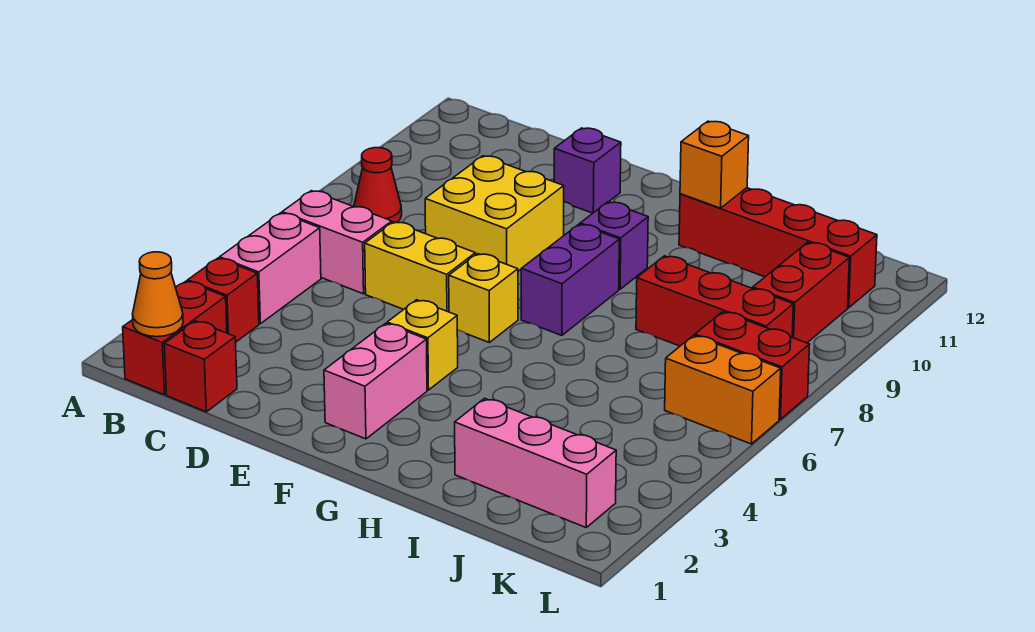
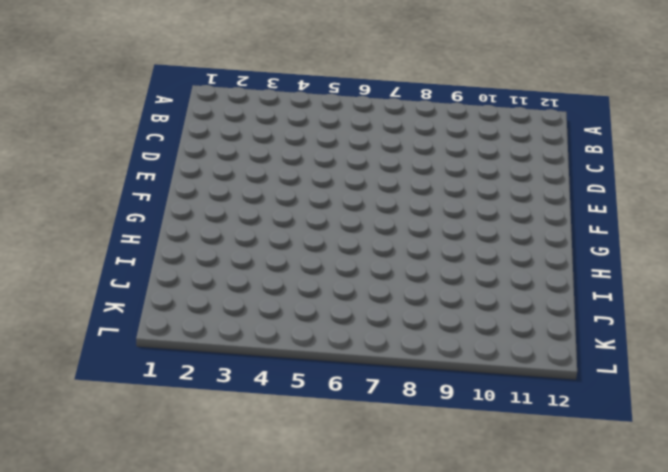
none -> red brick B1:B2 level 1
none -> red brick B3 level 1
none -> pink brick B4:B5 level 1

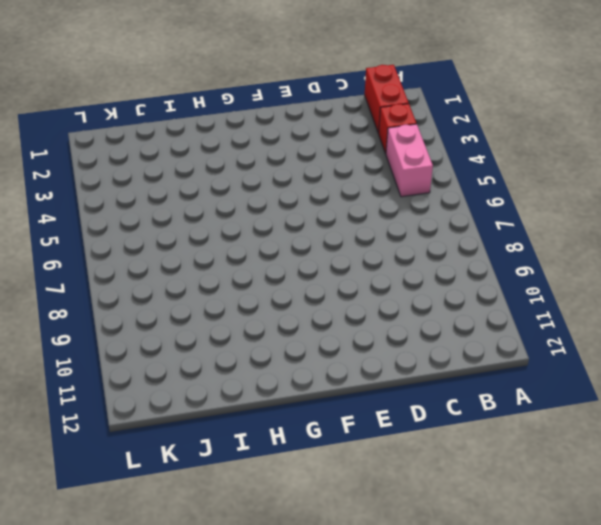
none -> pink brick B6:C6 level 1
none -> red cone B8 level 1
none -> red brick C1 level 1

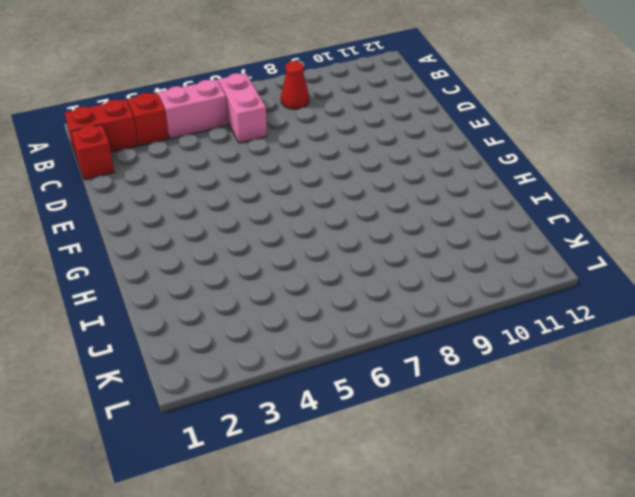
none -> yellow brick D6:E6 level 1
none -> yellow brick D8:E9 level 1
none -> purple brick E11 level 1

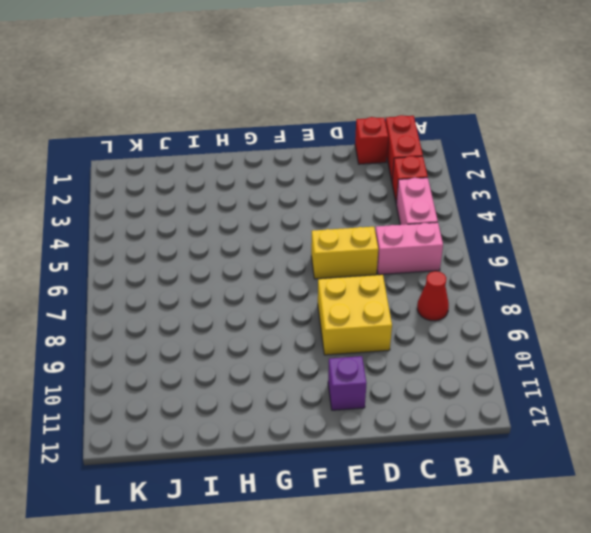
none -> pink brick F2:F3 level 1
none -> yellow brick F4 level 1
none -> yellow brick F6 level 1

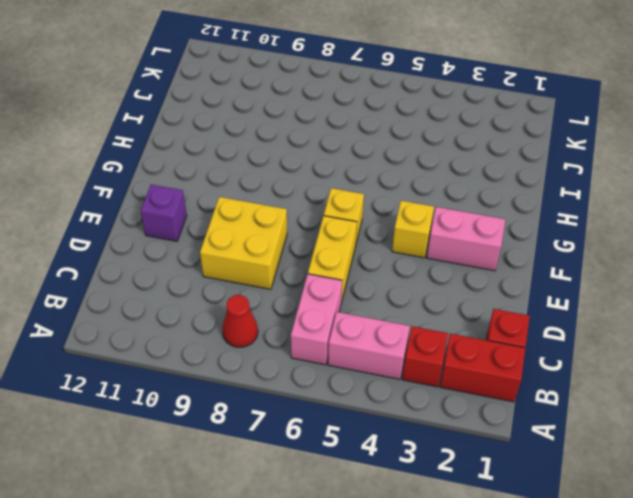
none -> purple brick G7:G8 level 1
none -> purple brick G9 level 1
none -> red brick H11:K11 level 1

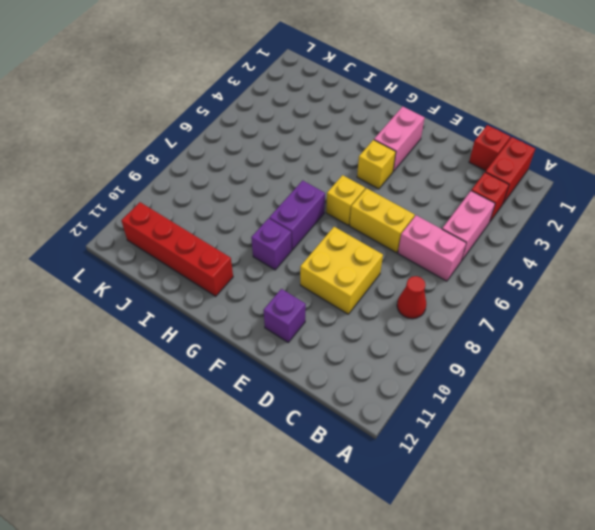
none -> pink brick I2:K2 level 1
none -> red brick I8:K8 level 1
none -> orange brick K6:L6 level 1

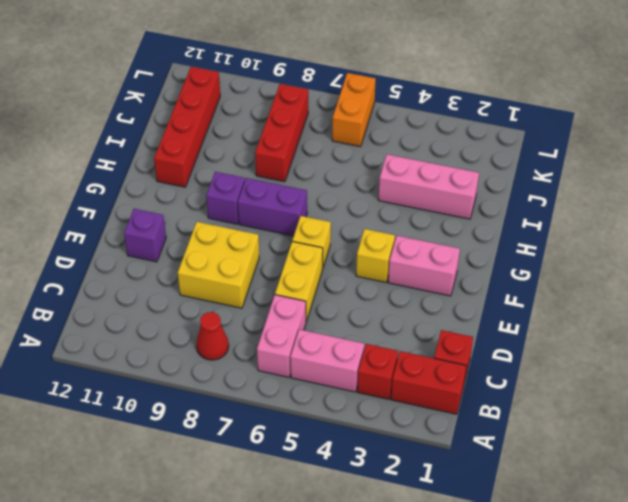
pink brick I2:I4 level 1 -> pink brick I2:K2 level 1
none -> red brick K7:L7 level 1
none -> red brick K9:K10 level 1
none -> orange cone B1 level 2

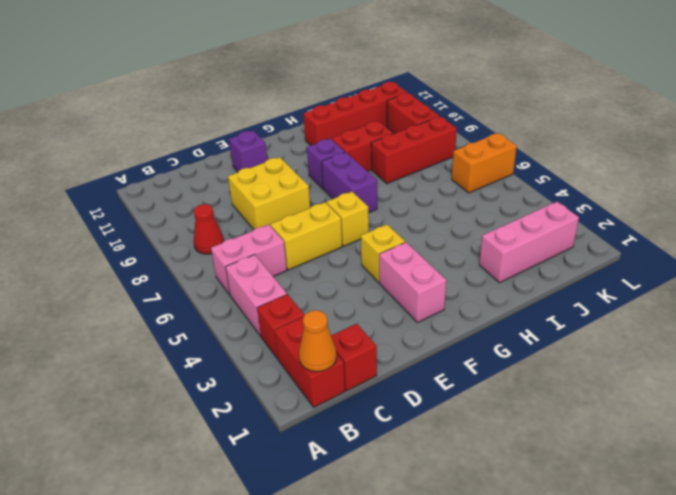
red brick H9:I9 level 1 -> red brick K7:L7 level 1
none -> orange brick H11 level 2

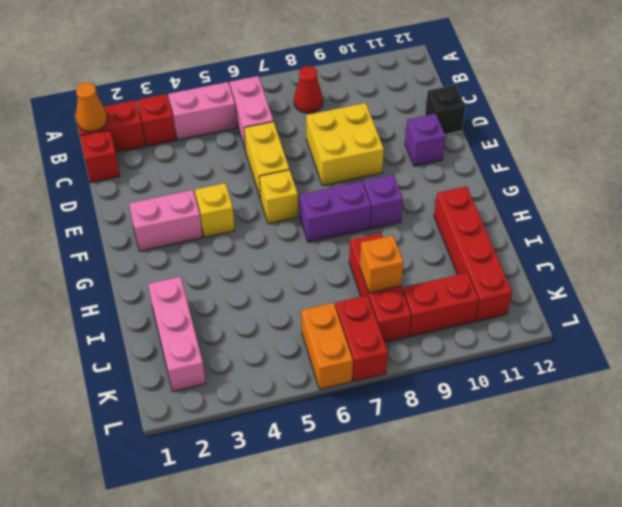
black brick D12 level 1 -> none
orange brick J8 level 2 -> orange brick H11 level 2

